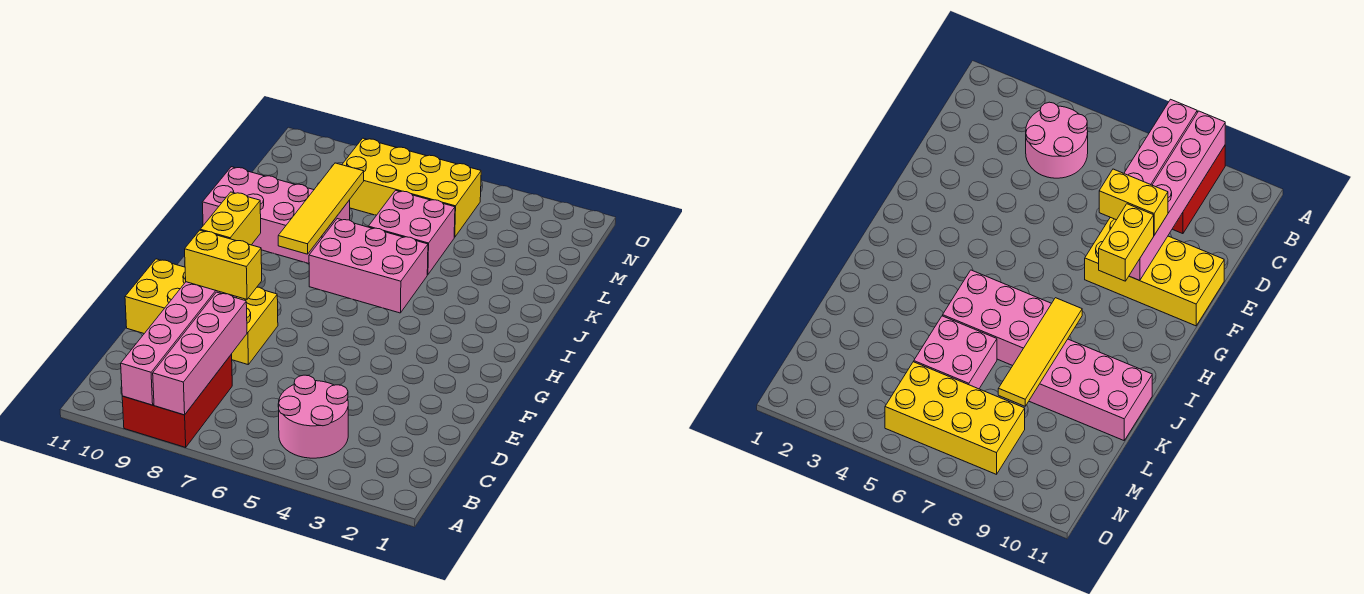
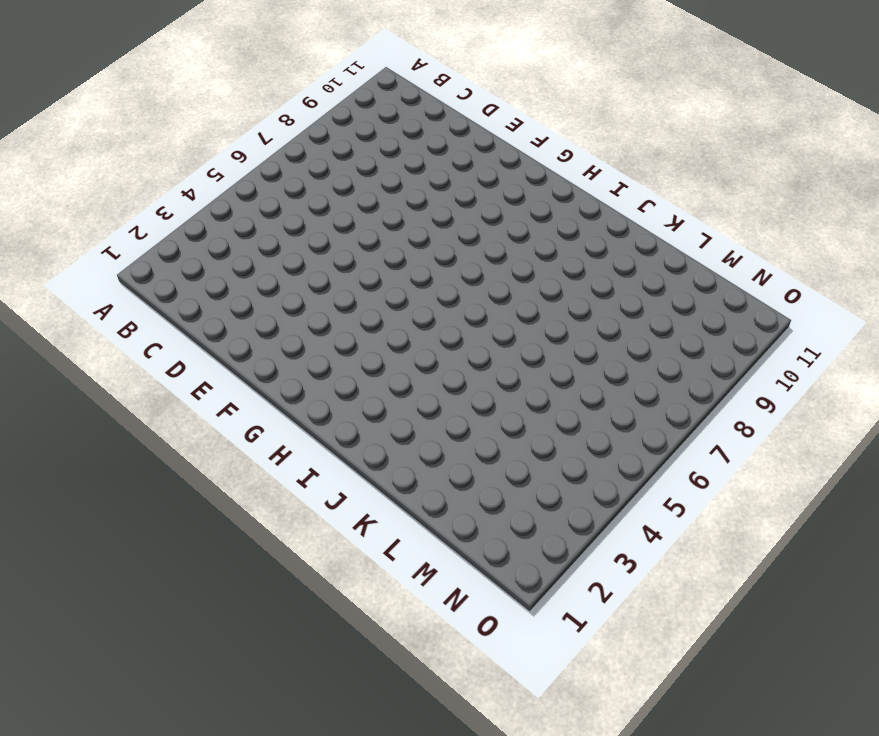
none -> red brick A8:C9 level 1
none -> pink round brick B4:C5 level 1
none -> yellow brick E8:F11 level 1

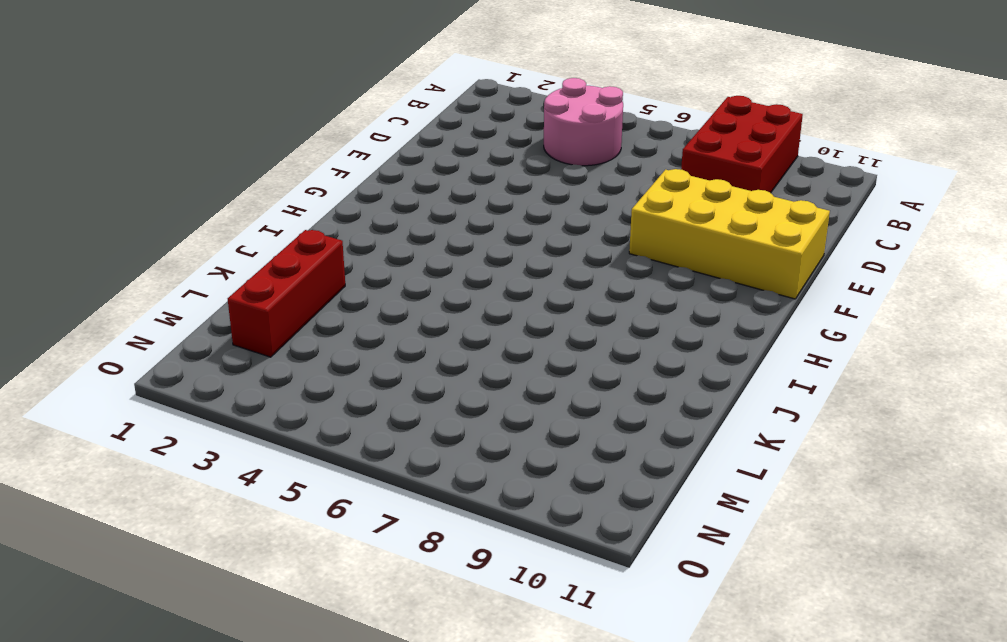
red brick K2:M2 level 1 -> none
none -> pink brick I5:J7 level 1
none -> pink brick J8:K11 level 1
none -> pink brick K5:L6 level 1

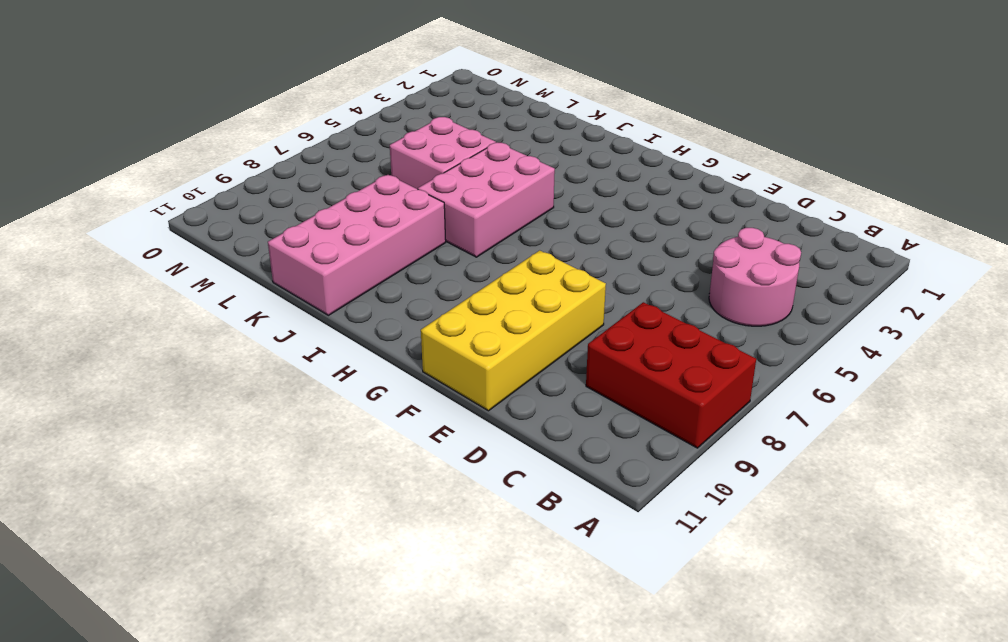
none -> yellow brick M5:N8 level 1
none -> pink brick A8:D8 level 2
none -> pink brick A9:F9 level 2

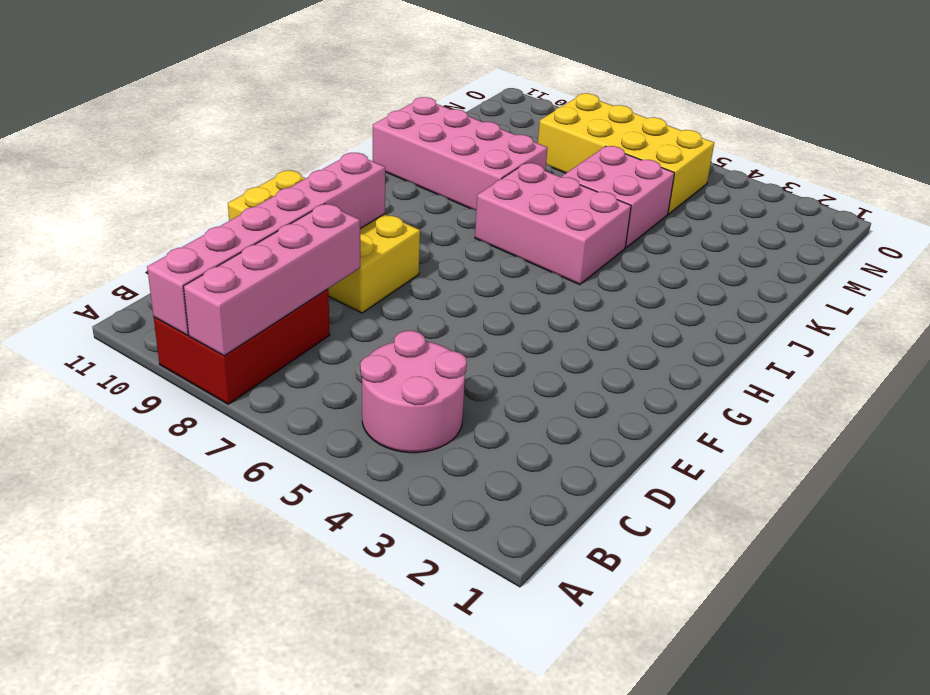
none -> yellow tile I8:L8 level 2
none -> yellow brick E8:E9 level 3
none -> yellow brick F9:G9 level 3

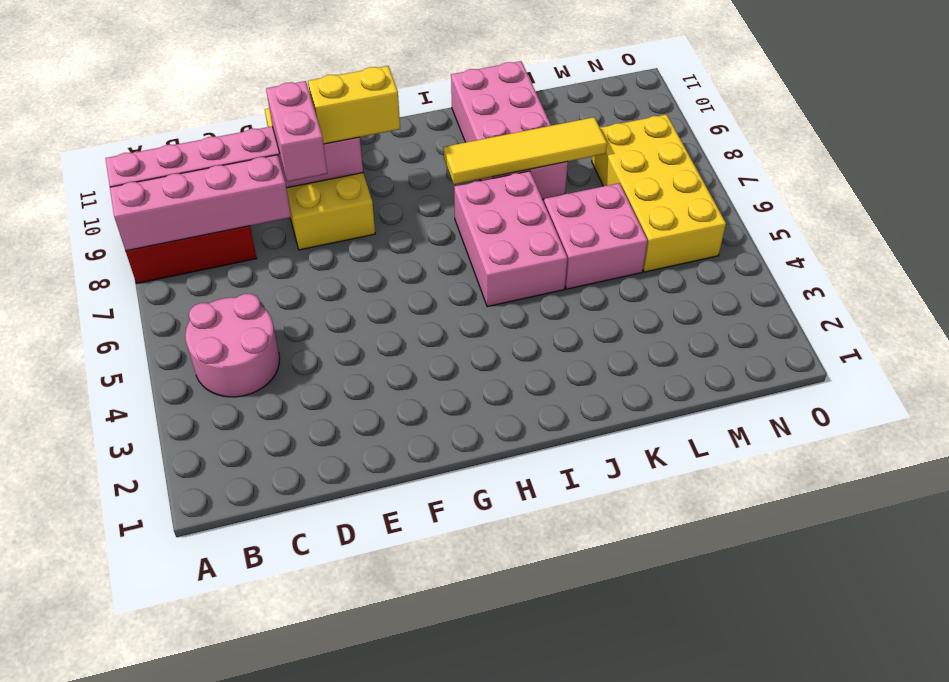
pink brick E8:E9 level 3 -> yellow brick E8:E9 level 3

